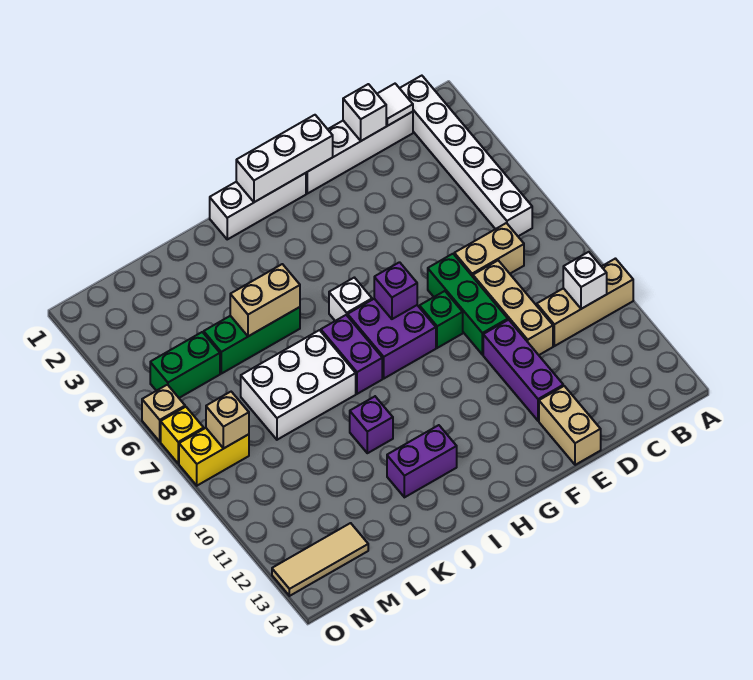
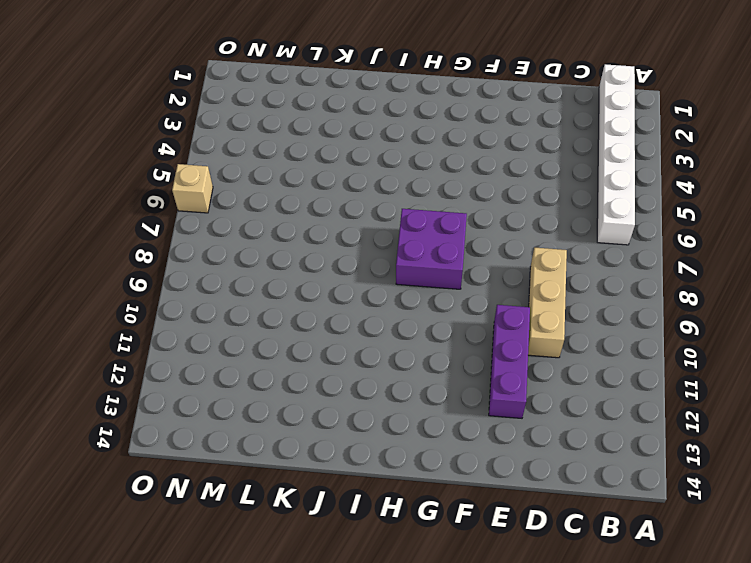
none -> tan brick A10:C10 level 1
none -> white brick C1:F1 level 1
none -> tan brick C7:D7 level 1

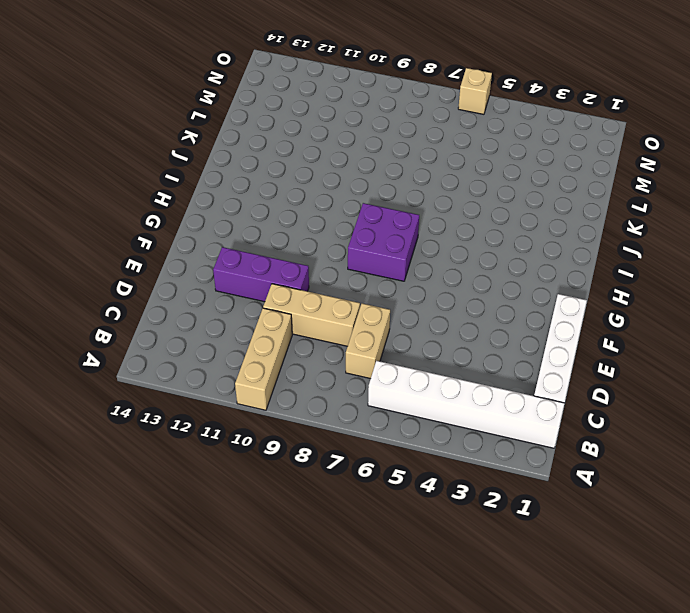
none -> green brick E7:E9 level 1
none -> tan brick E13:E14 level 1
none -> green brick F8 level 1

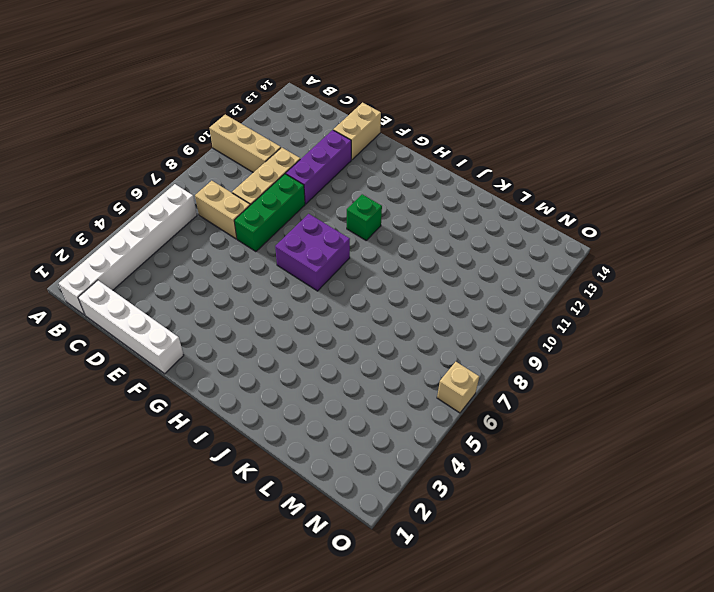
green brick H10 level 1 -> green brick F8 level 1
none -> white brick G1:I1 level 1
none -> white brick H6 level 1
none -> purple brick I7:I8 level 1

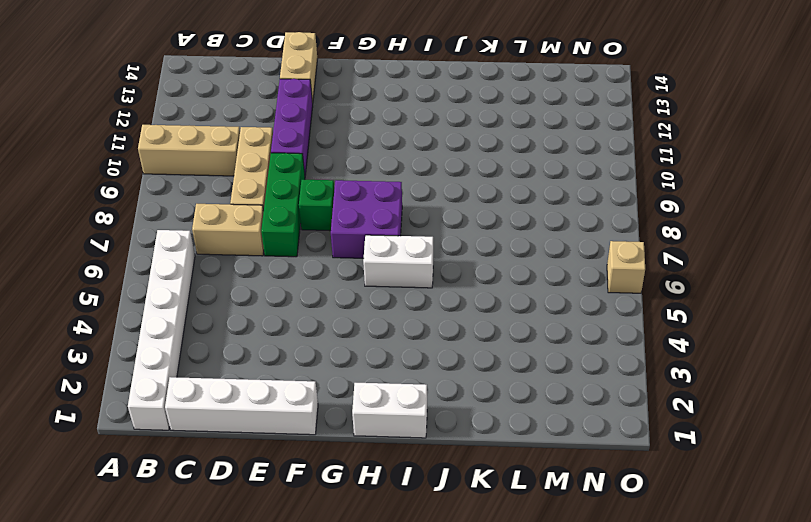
white brick H1:I1 level 1 -> white brick G1:I1 level 1
white brick H6:I6 level 1 -> white brick H6 level 1
none -> purple brick I7:I8 level 1
none -> purple brick I12:J12 level 1
none -> green brick J5:L5 level 1

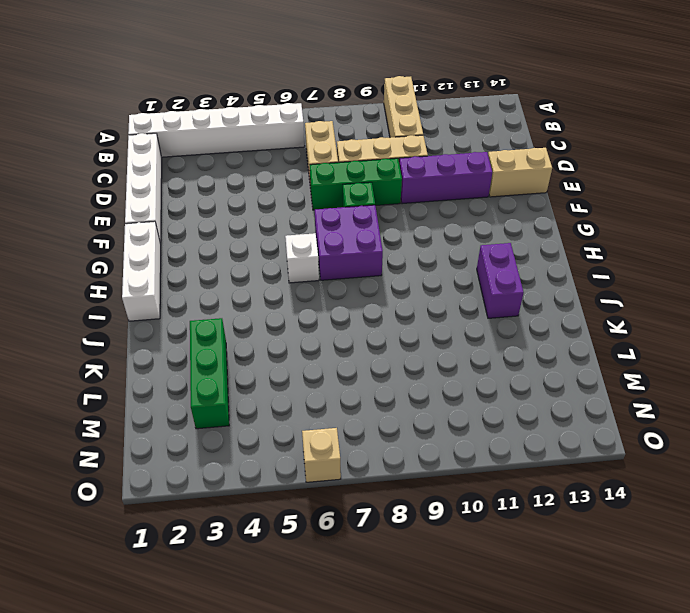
green brick K3:M3 level 1 -> green brick J5:L5 level 1
none -> purple brick I7:I8 level 1
none -> white brick J7:L8 level 1
none -> purple brick J10 level 1

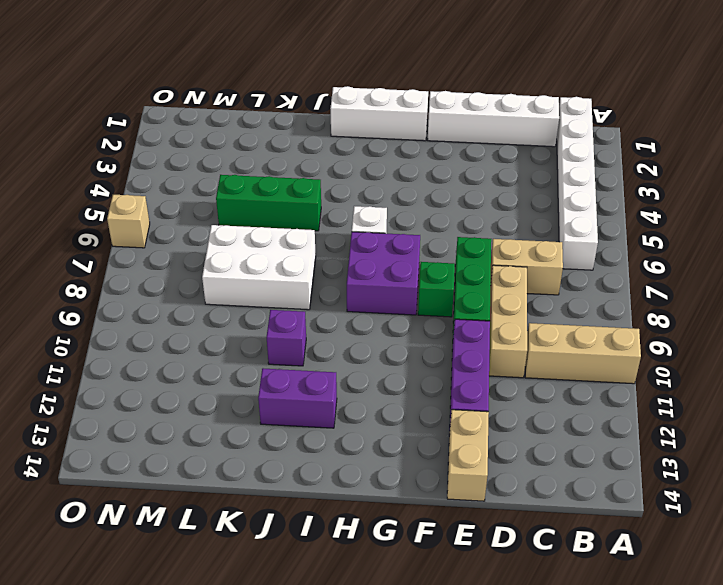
none -> purple brick I7:I8 level 1
none -> green brick M5:N5 level 1
none -> tan tile M13:O13 level 1

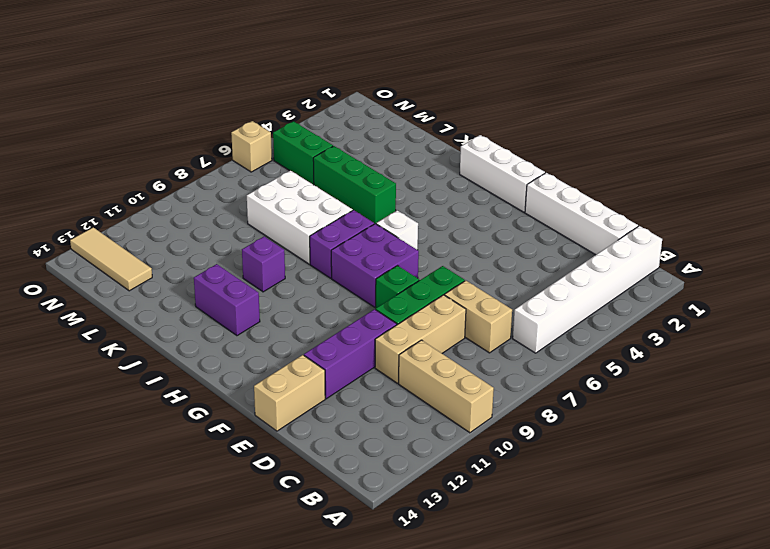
none -> yellow brick N8:O8 level 1
none -> yellow brick O7 level 1
none -> white brick B10 level 2

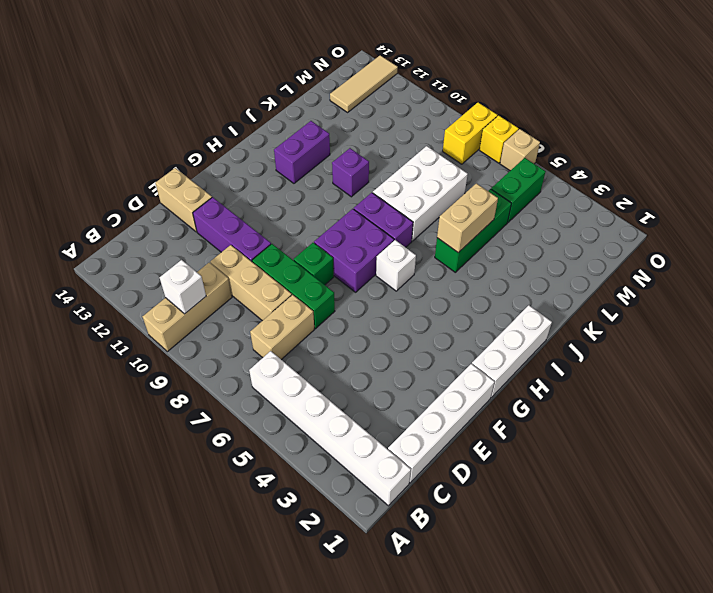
none -> white tile C1 level 2
none -> white brick D1 level 2
none -> white brick F1:H1 level 2

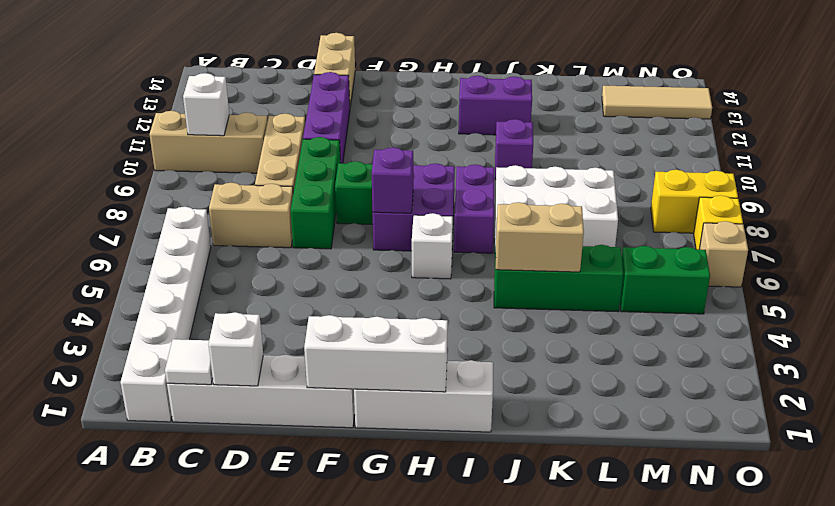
none -> tan brick N8 level 2

